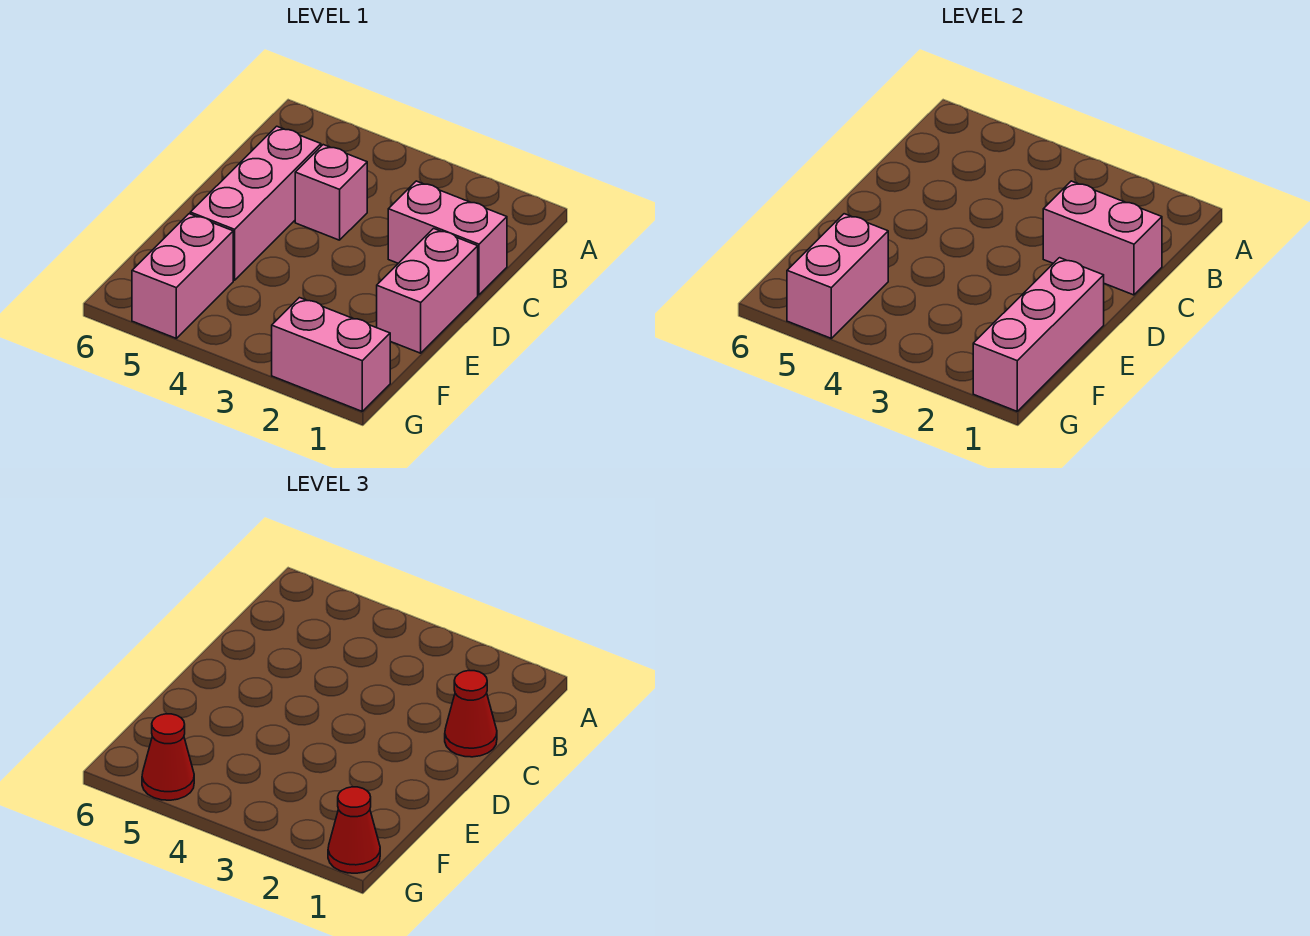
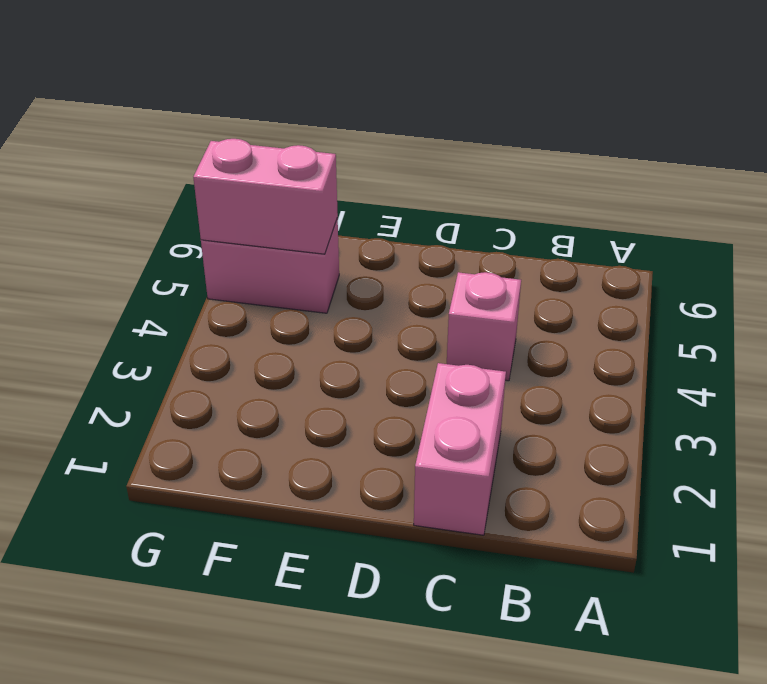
none -> pink brick C5:E5 level 1
none -> pink brick D1:E1 level 1
none -> pink brick G1:G2 level 1

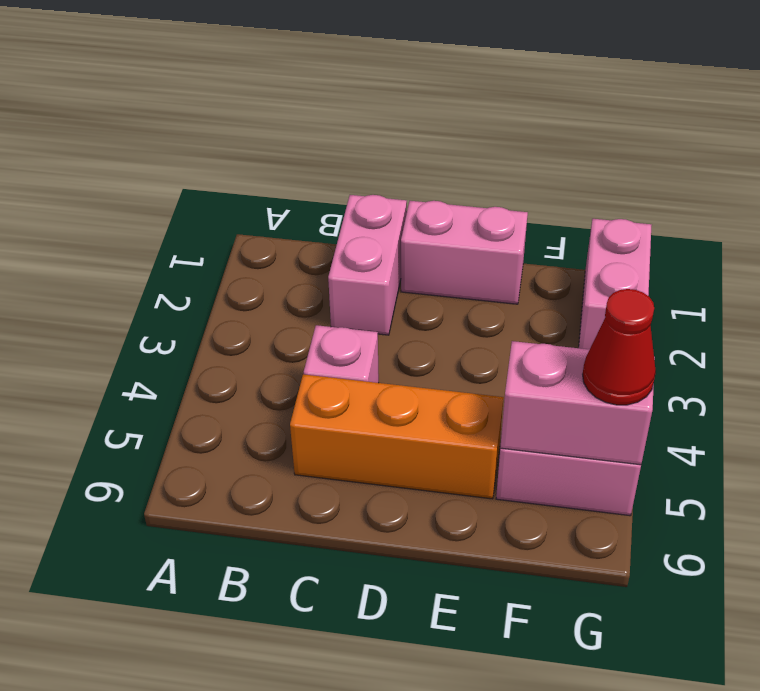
orange brick C5:E5 level 1 -> pink brick C5:E5 level 1
none -> pink brick C1:C2 level 2
none -> pink brick E1:G1 level 2
none -> red cone C1 level 3

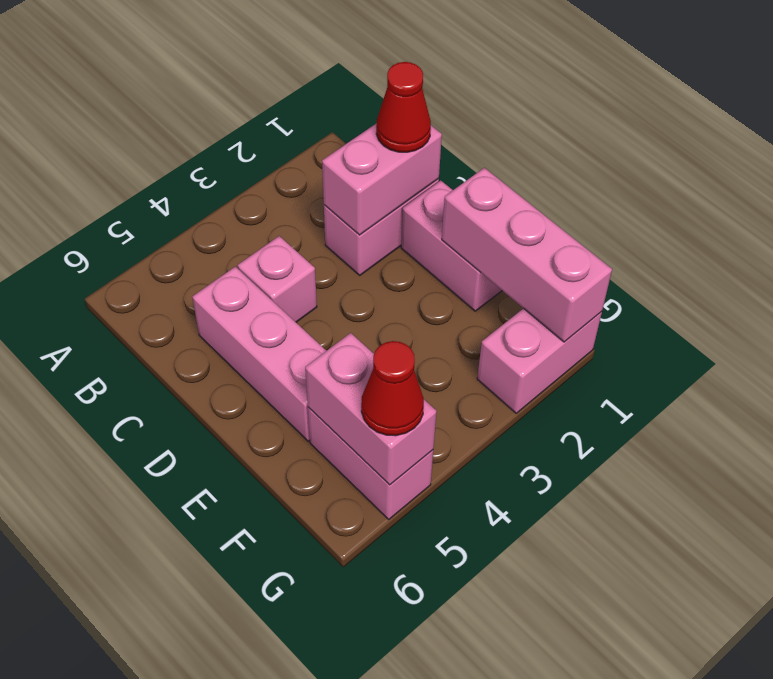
none -> red cone G1 level 3

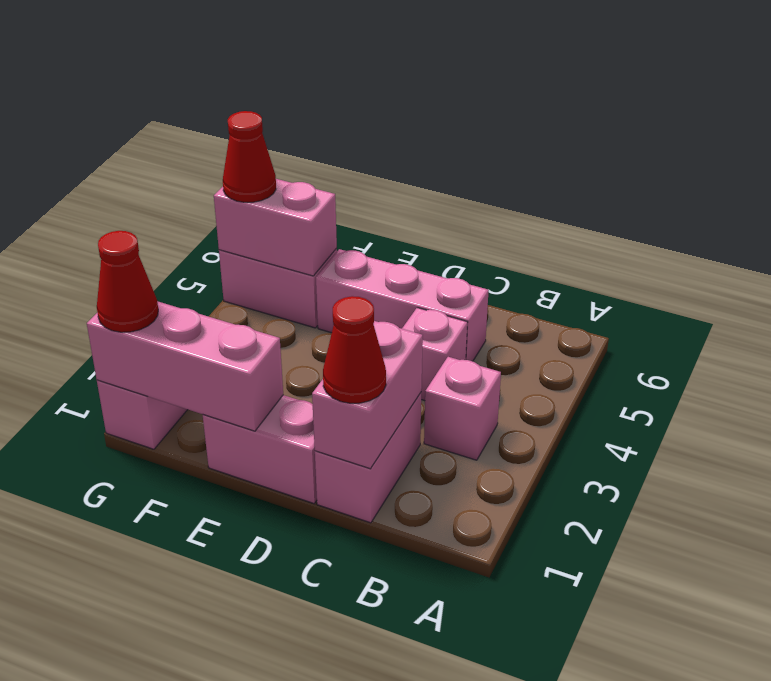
pink brick B3 level 1 -> none

